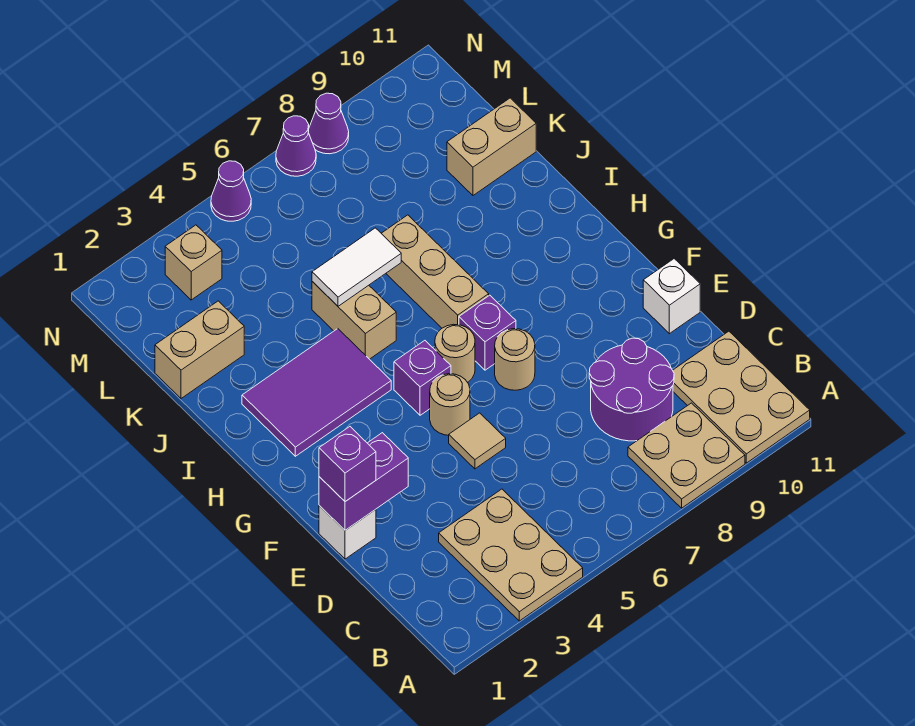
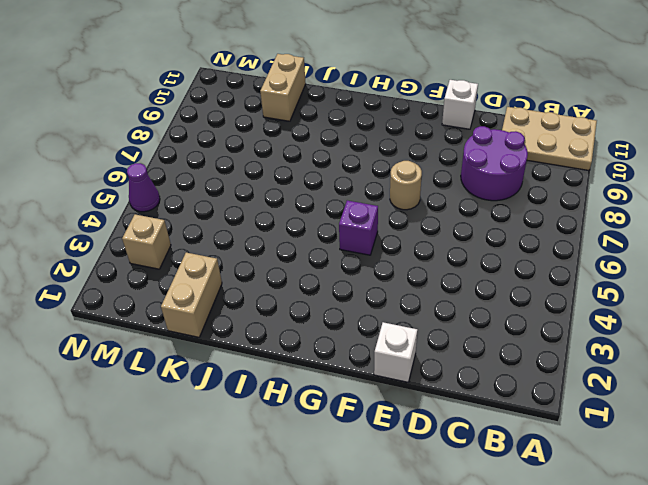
none -> tan plate A3:C4 level 1
none -> tan plate A8:B9 level 1
none -> tan tile E5 level 1

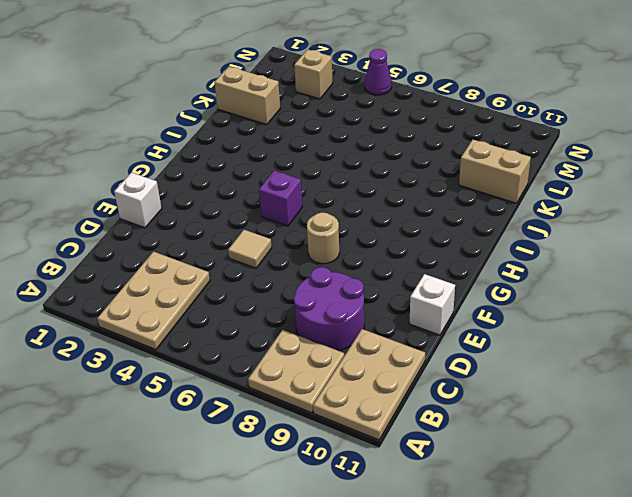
none -> tan round brick F5 level 1
none -> tan round brick G6 level 1
none -> purple brick G7 level 1

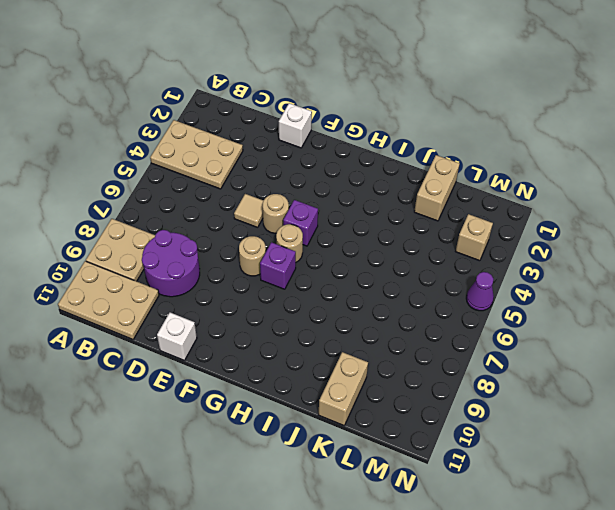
none -> purple tile H2:I4 level 1
none -> tan brick H7:J7 level 1
none -> tan brick I5:J5 level 1

